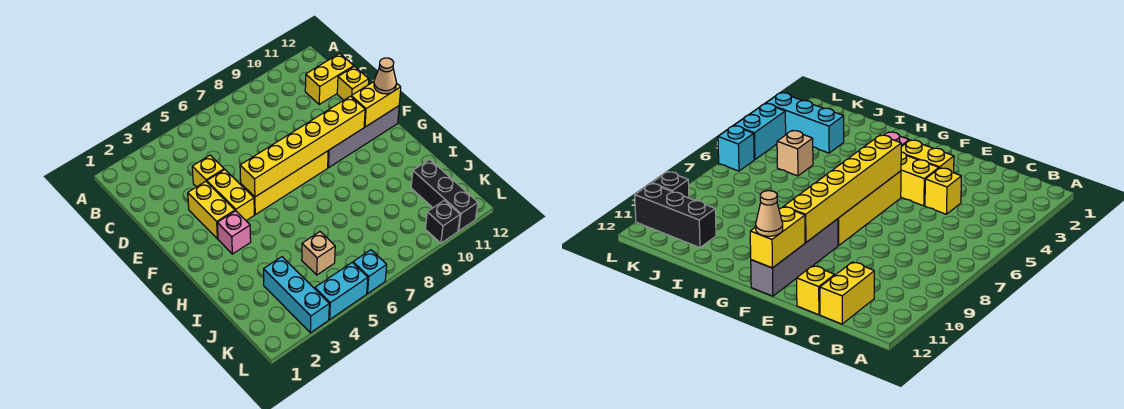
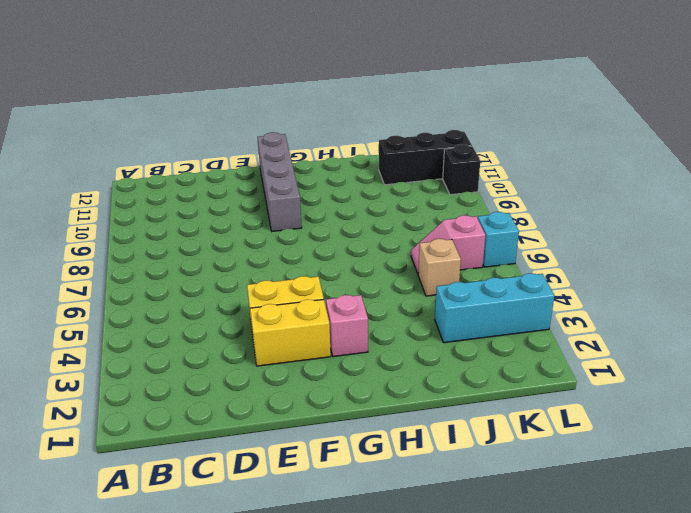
pink slope J6:K6 level 1 top K -> none
none -> yellow brick C11:C12 level 1
none -> yellow brick D4 level 1
none -> yellow brick D12 level 1

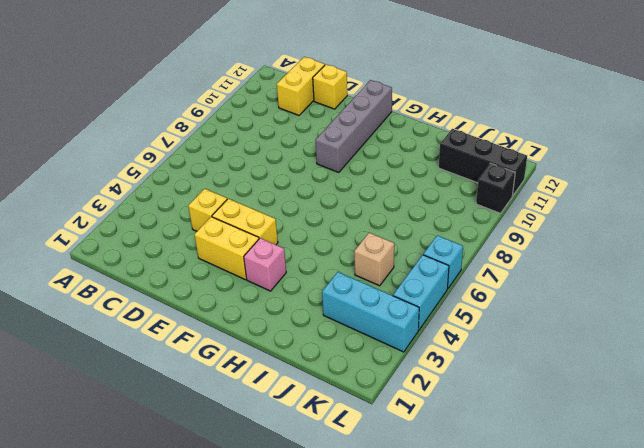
none -> yellow brick F5:F8 level 1
none -> yellow brick F5:F10 level 2
none -> yellow brick F11:F12 level 2

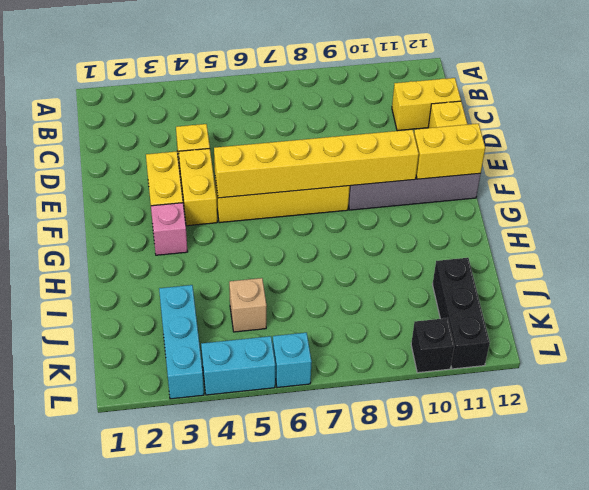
none -> tan cone F12 level 3

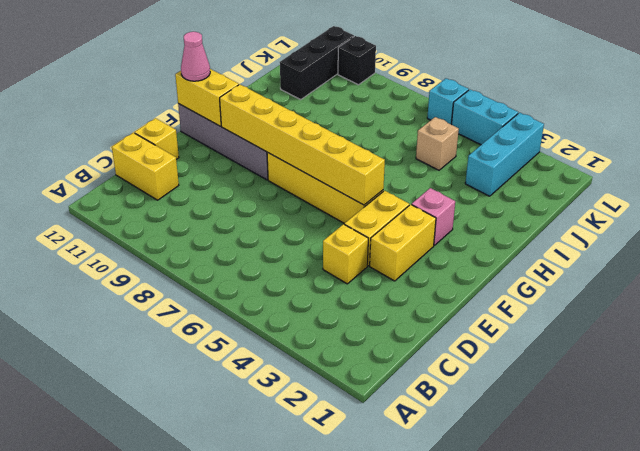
pink cone F12 level 3 -> tan cone F12 level 3

